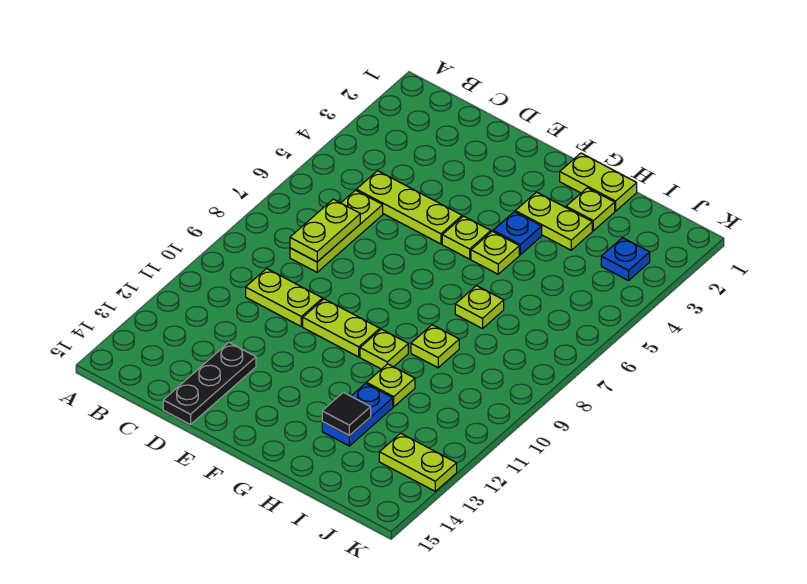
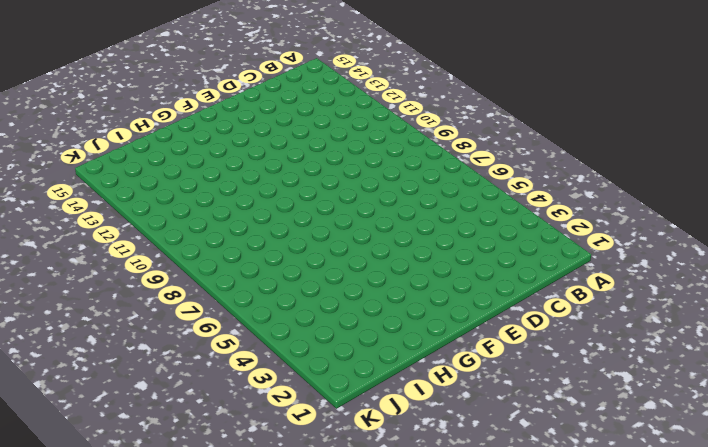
none -> lime plate C5:E5 level 1
none -> lime plate C6:C8 level 1
none -> lime plate C10:D10 level 1

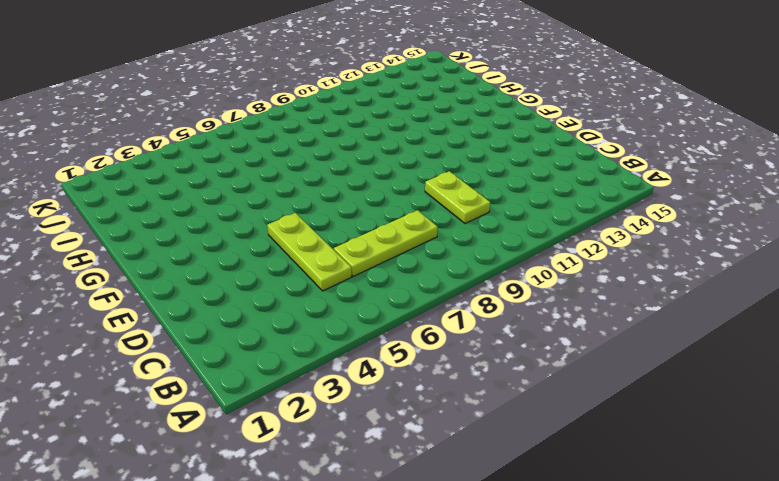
none -> black plate D13:D15 level 1
none -> lime plate E10:F10 level 1
none -> lime plate F5 level 1

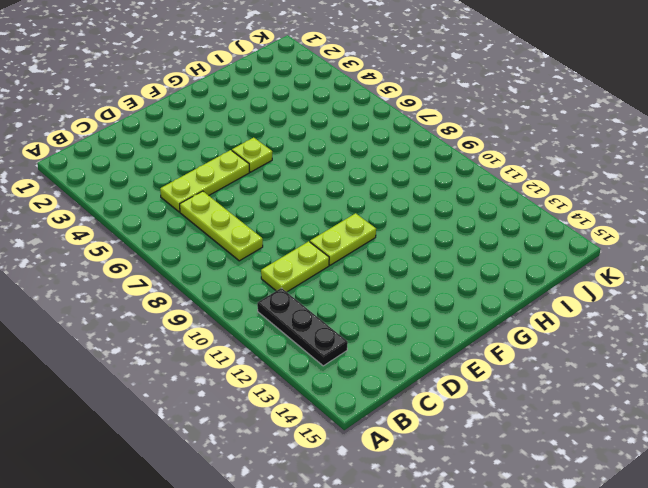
black plate B11:B13 level 1 -> black plate D13:D15 level 1
none -> lime plate G1:H1 level 1
none -> lime plate G3:H3 level 1
none -> blue plate G4 level 1

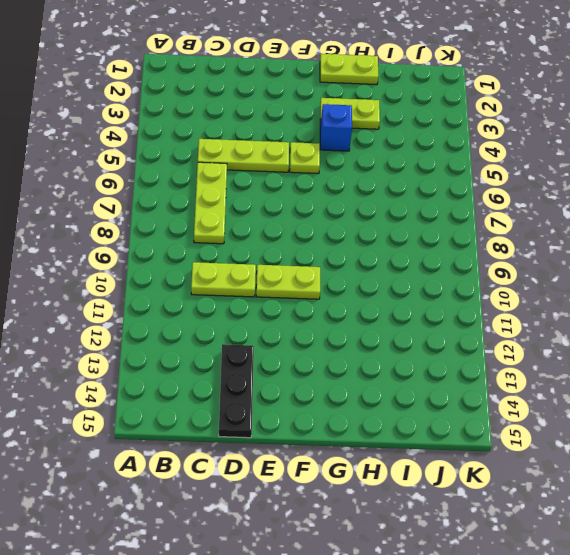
blue brick G4 level 1 -> blue plate G4 level 1
none -> lime plate G5 level 1
none -> lime plate G10 level 1
none -> lime plate H2 level 1

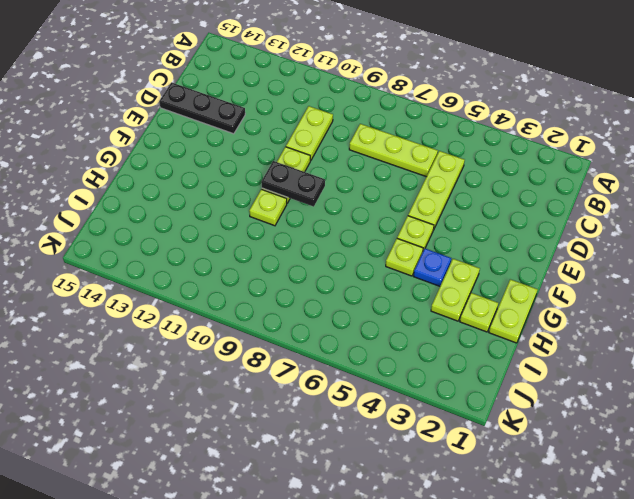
black plate F9:F10 level 2 -> none
none -> lime plate H7 level 1
none -> lime plate H9 level 1
none -> lime plate H11 level 1

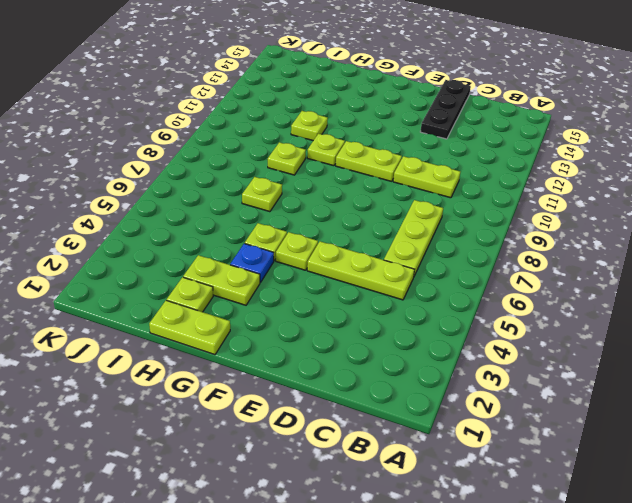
none -> blue plate H12:H13 level 1
none -> blue plate J3 level 1
none -> lime plate J13:K13 level 1

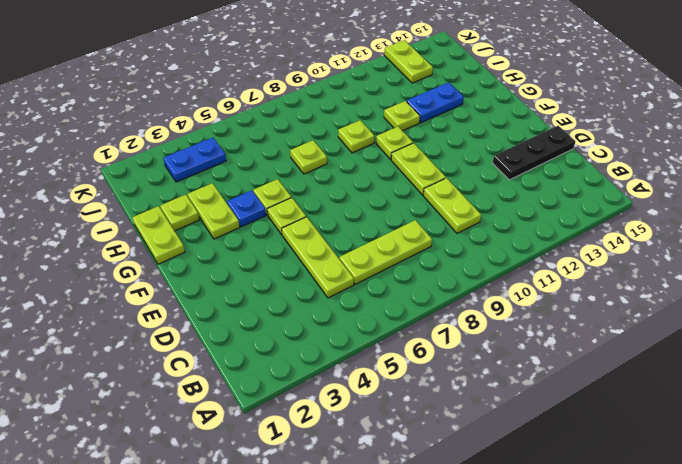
blue plate J3:J4 level 1 -> blue plate J3 level 1
none -> lime plate C7:C8 level 2
none -> black tile H13 level 2

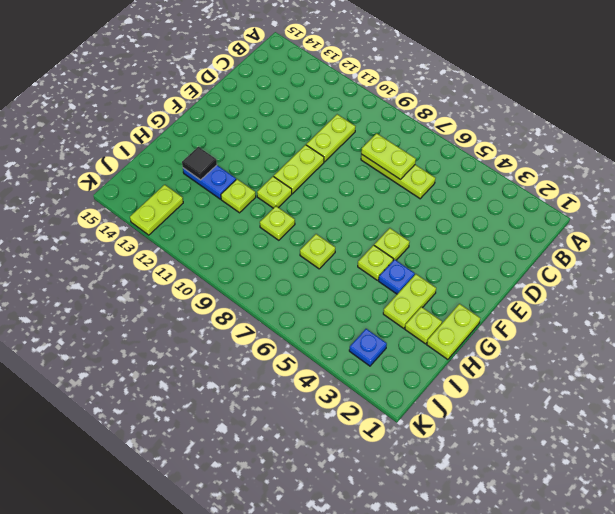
none -> lime plate C5:E5 level 1
none -> black plate D13:D15 level 1

